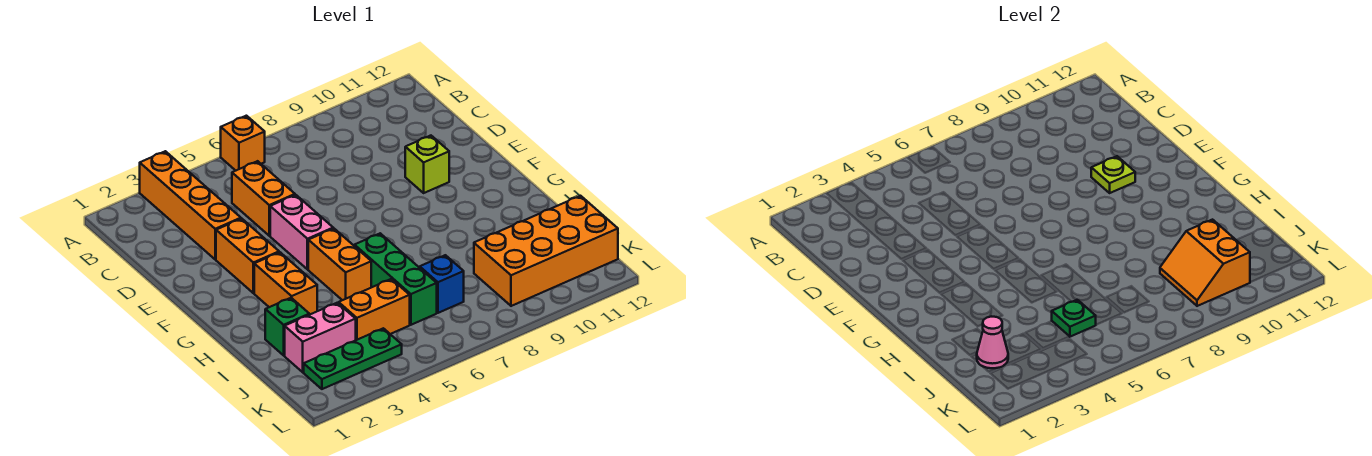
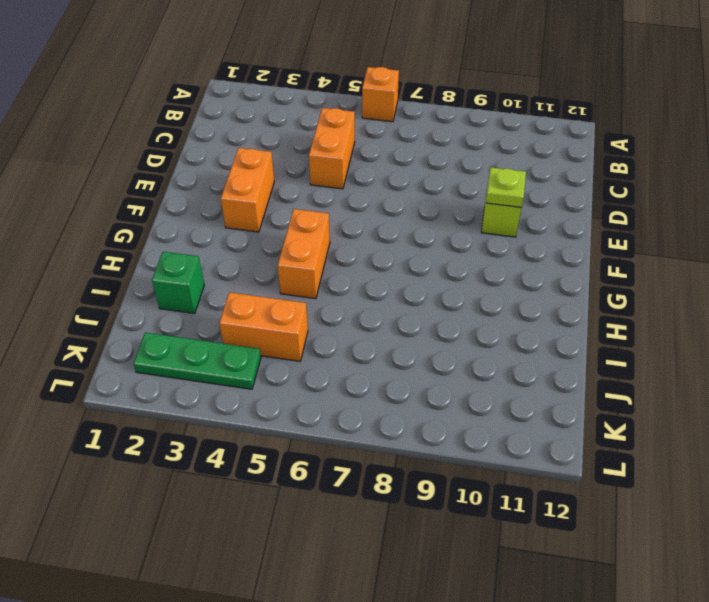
none -> orange brick A3:D3 level 1
none -> pink brick E5:F5 level 1
none -> orange brick G3:H3 level 1

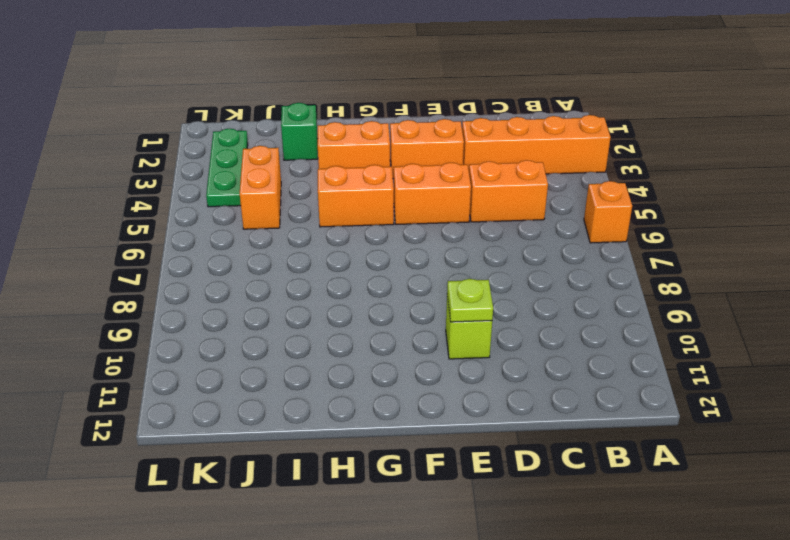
orange brick E5:F5 level 1 -> pink brick E5:F5 level 1
none -> green brick H6:J6 level 1
none -> pink brick J2:J3 level 1
none -> blue brick J7 level 1

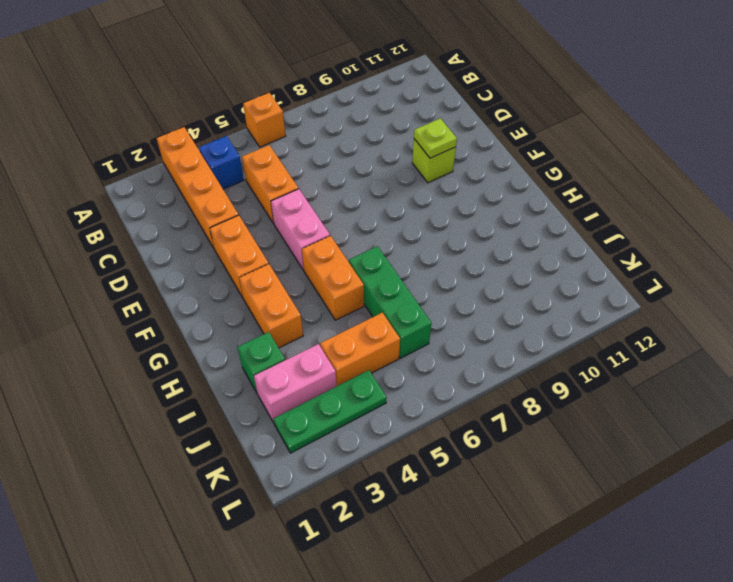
blue brick B4 level 1 -> blue brick J7 level 1
none -> orange brick J9:K12 level 1
none -> pink cone J2 level 2
none -> green plate J5 level 2

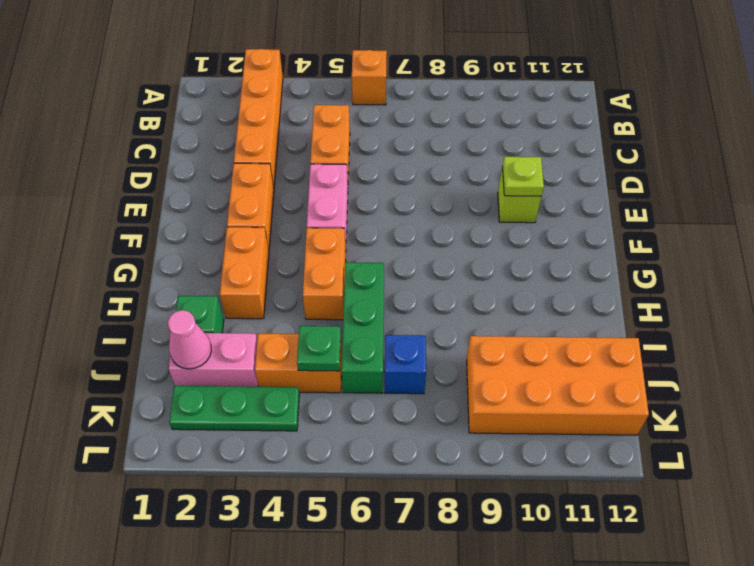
none -> orange slope J9:K10 level 2 top 10

